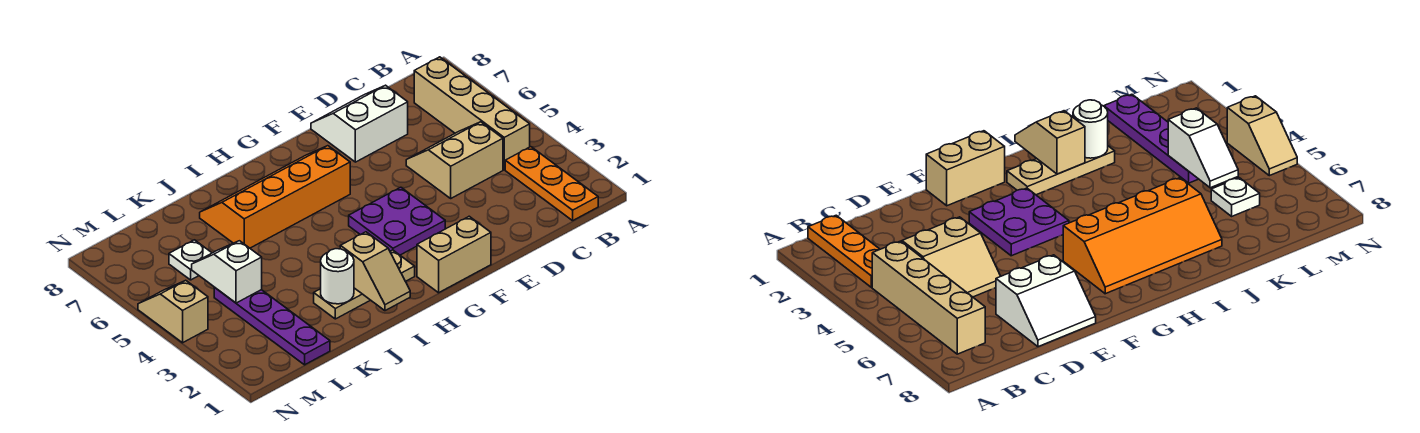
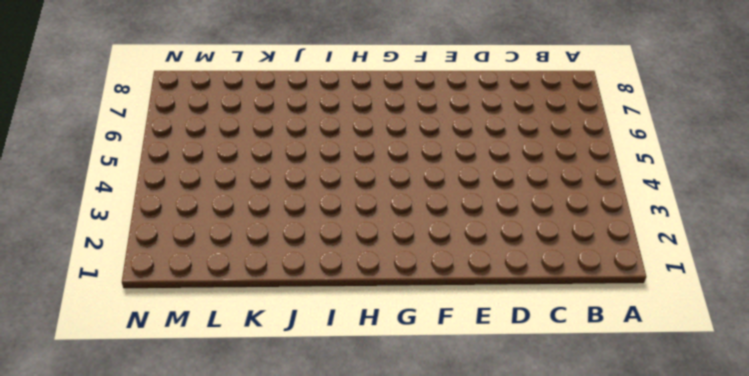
none -> orange plate B1:B3 level 1
none -> tan brick B4:B7 level 1
none -> tan slope C4:D5 level 1 top 4

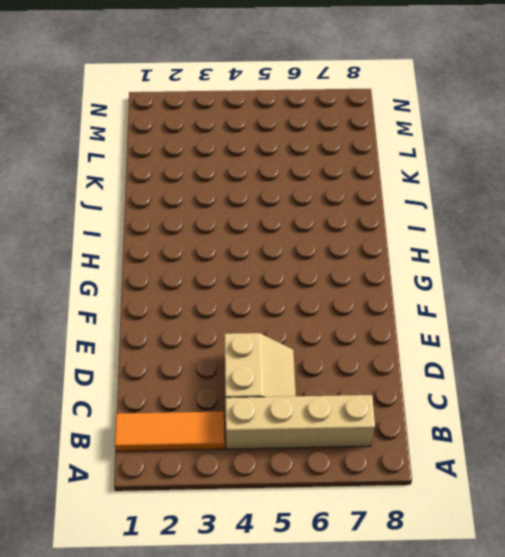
orange tile B1:B3 level 1 -> orange plate B1:B3 level 1
none -> white slope D7:E8 level 1 top 7
none -> tan brick F1:G1 level 1
none -> purple plate F3:G4 level 1

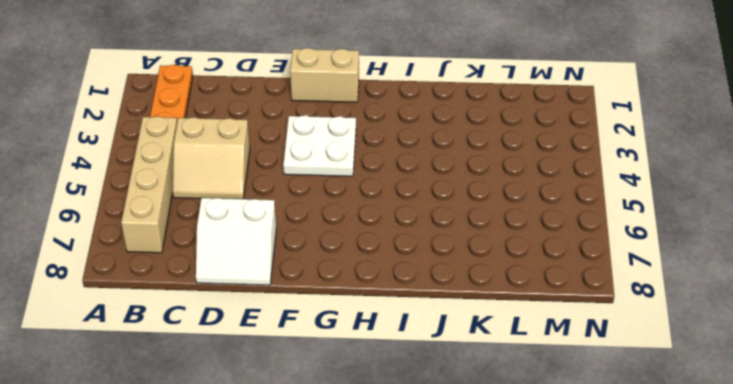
white plate F3:G4 level 1 -> purple plate F3:G4 level 1
none -> orange slope G6:J7 level 1 top 6
none -> tan plate H2:J2 level 1
none -> purple plate L1:L4 level 1

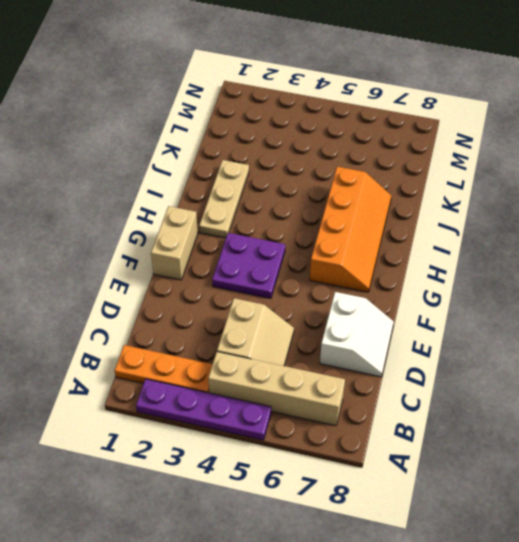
purple plate A2:A5 level 1 -> purple plate L1:L4 level 1
none -> white plate L6 level 1
none -> tan slope N4:N5 level 1 top 4
none -> tan slope I1:I2 level 2 top 2

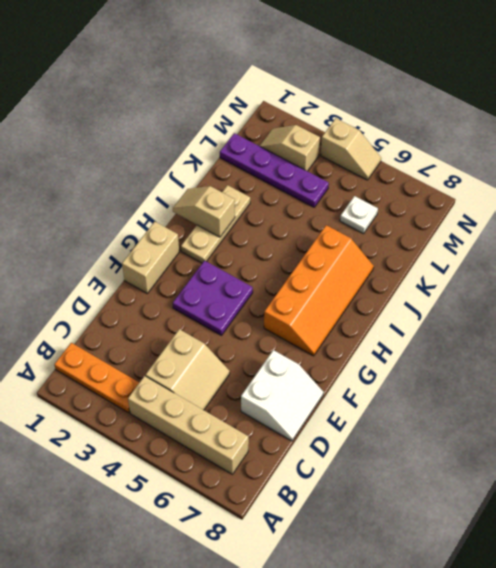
tan slope M2:M3 level 1 top 3 -> none
none -> white round brick J2 level 2
none -> white slope L4:L5 level 2 top 4

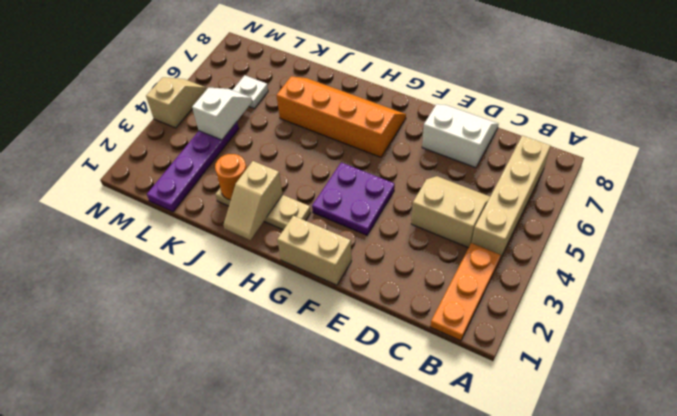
orange round brick J2 level 2 -> white round brick J2 level 2

